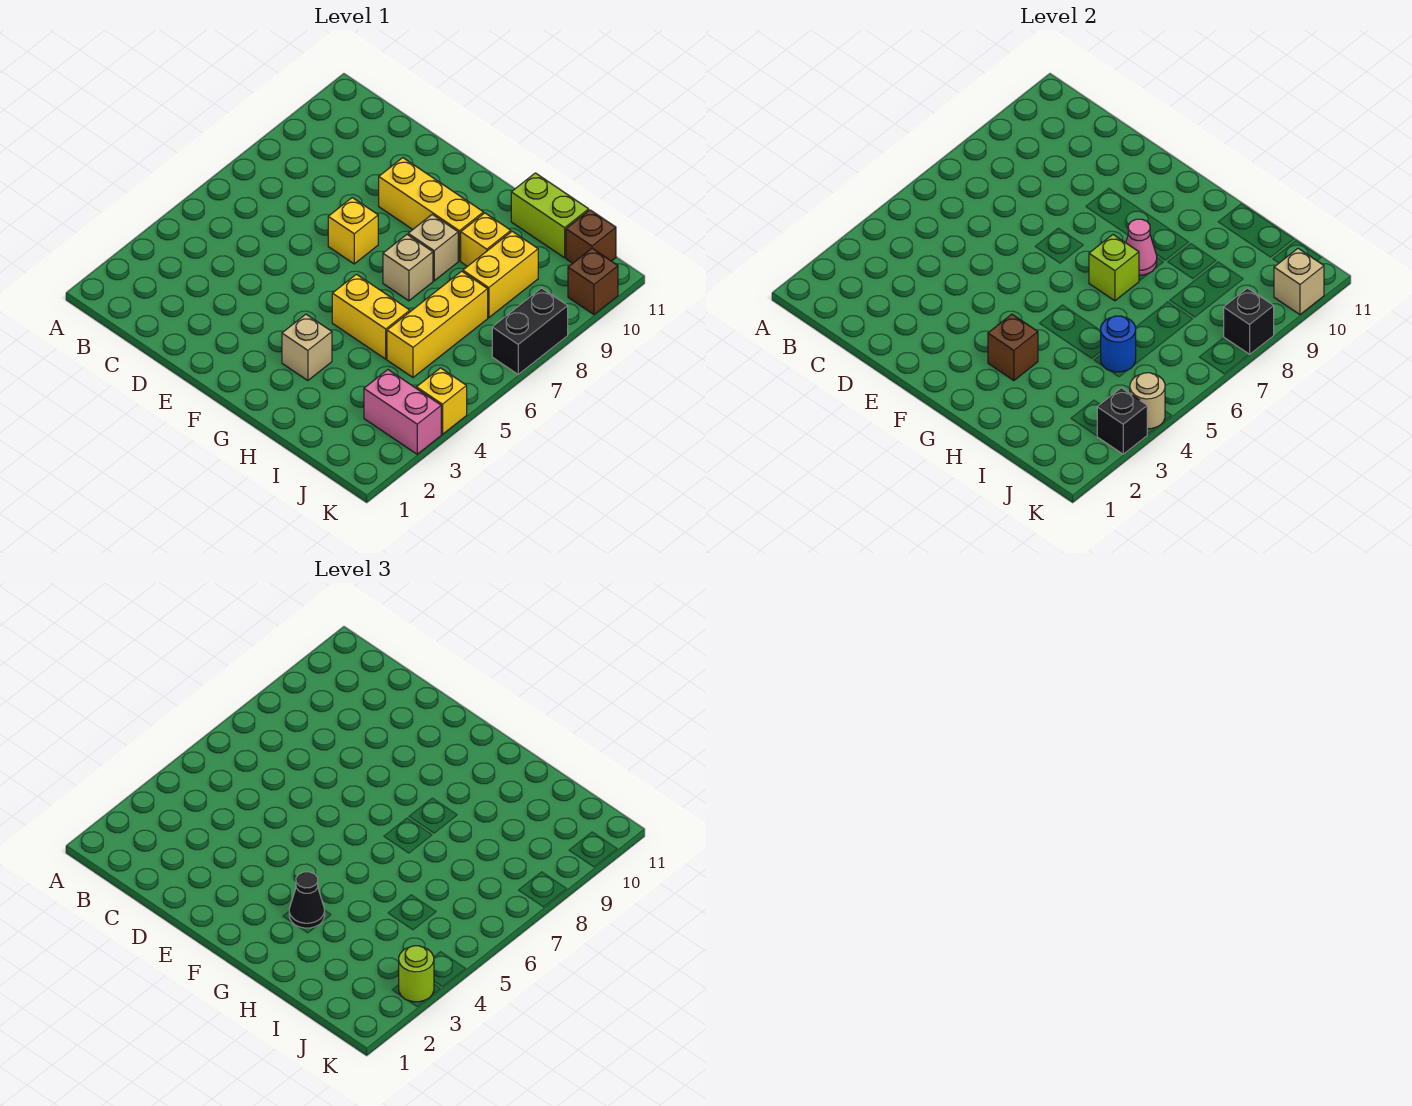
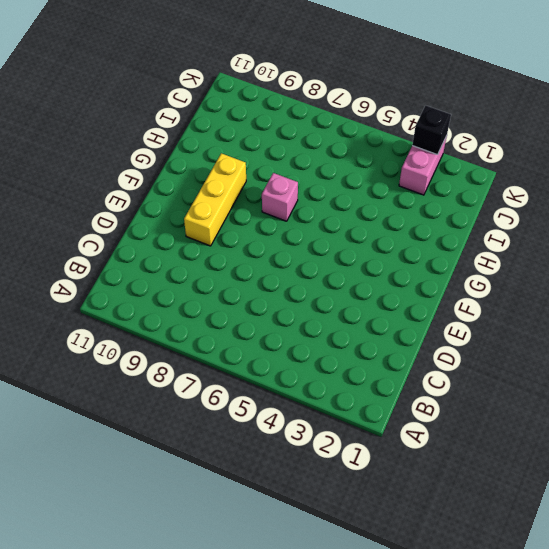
pink brick G7 level 1 -> tan brick G7 level 1
none -> yellow brick E7 level 1
none -> tan brick G3 level 1
none -> yellow brick G5:H5 level 1

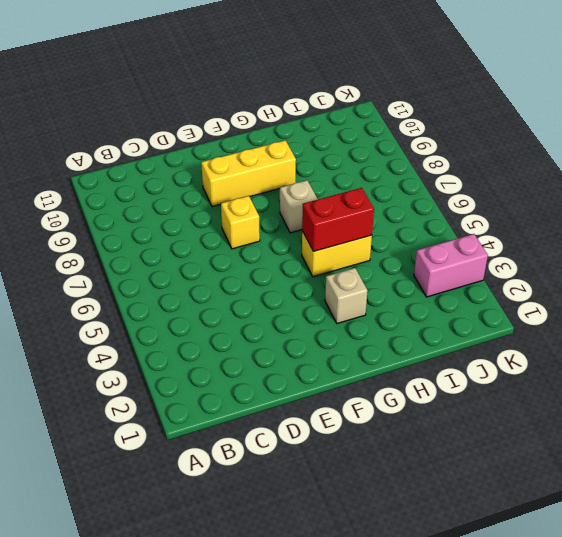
red brick G5:H5 level 2 -> none
none -> tan brick G8 level 1
none -> yellow brick H9 level 1
none -> lime brick H11:I11 level 1

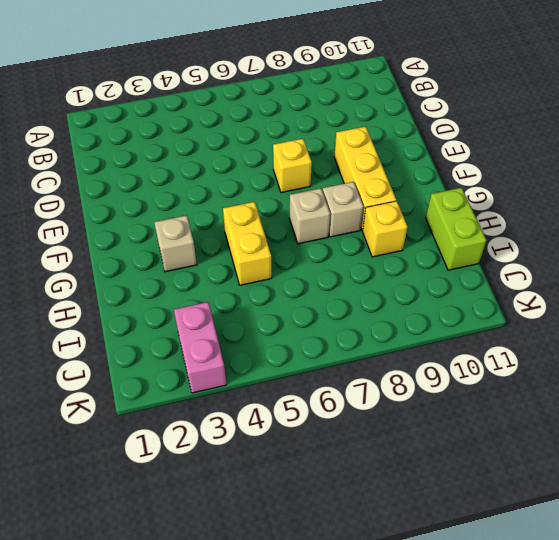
none -> yellow brick I5:I7 level 1
none -> yellow brick I8:I9 level 1
none -> brown brick J11 level 1

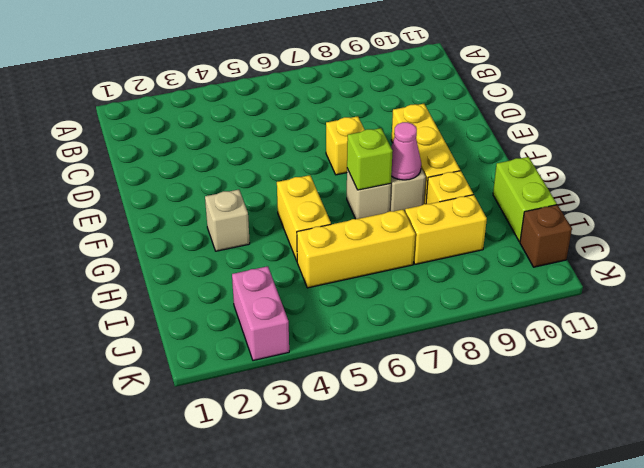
none -> yellow brick K4 level 1
none -> black brick K7:K8 level 1
none -> brown brick K10 level 1

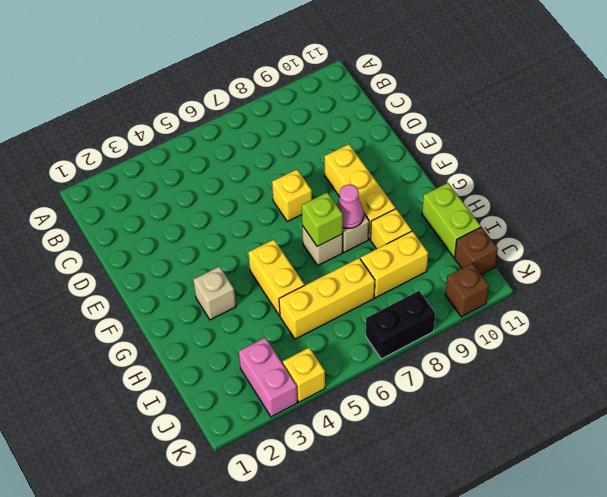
none -> brown brick G3 level 2
none -> blue round brick I5 level 2
none -> black brick K3 level 2

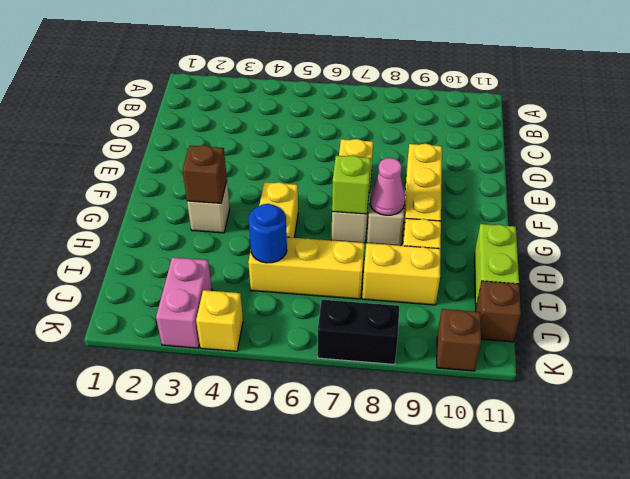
none -> black brick K3 level 2
none -> tan round brick K4 level 2
none -> black brick K8 level 2

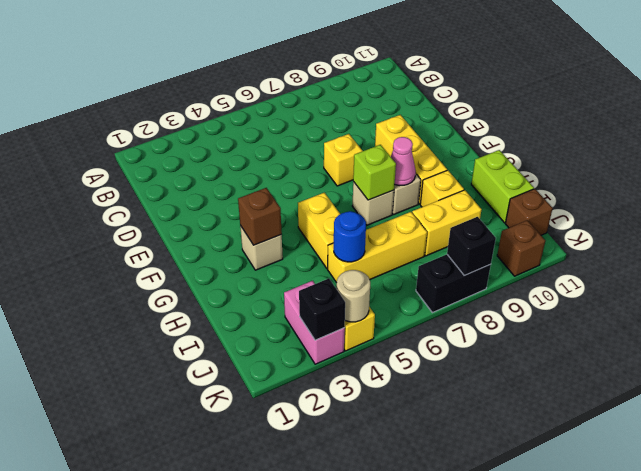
none -> tan brick K10 level 2
none -> black cone G3 level 3
none -> lime round brick K3 level 3

